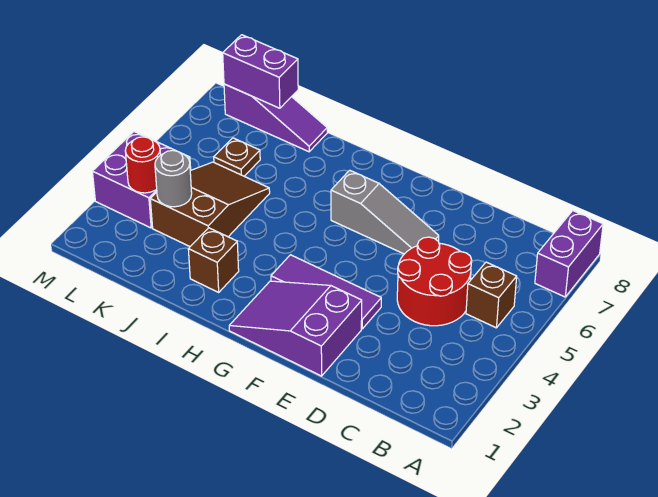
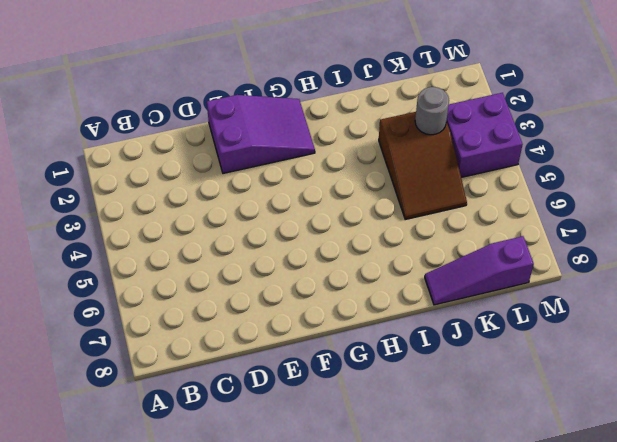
none -> purple brick A7:A8 level 1
none -> brown brick B5 level 1
none -> red round brick C4:D5 level 1

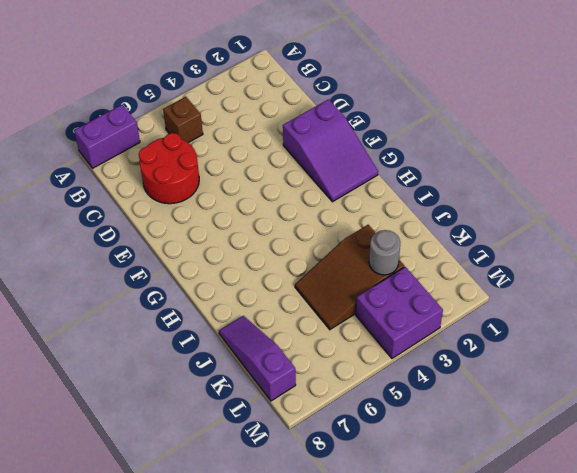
red round brick C6:D7 level 1 -> red round brick C4:D5 level 1
none -> purple tile E3:G3 level 1
none -> grey slope E6:G6 level 1 top G
none -> brown brick I2 level 1

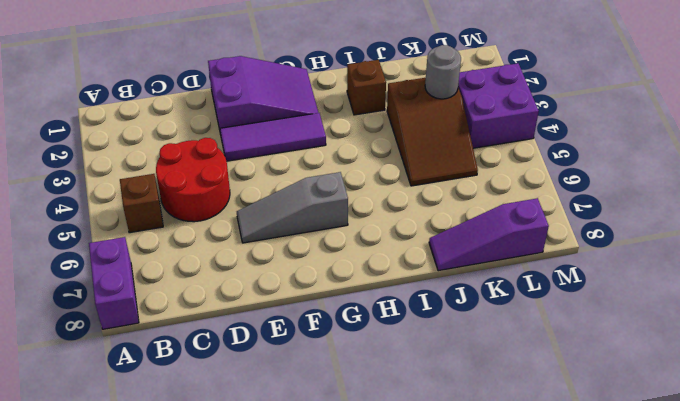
none -> brown plate K6 level 1
none -> purple brick K8:L8 level 2
none -> red round brick L3 level 2

